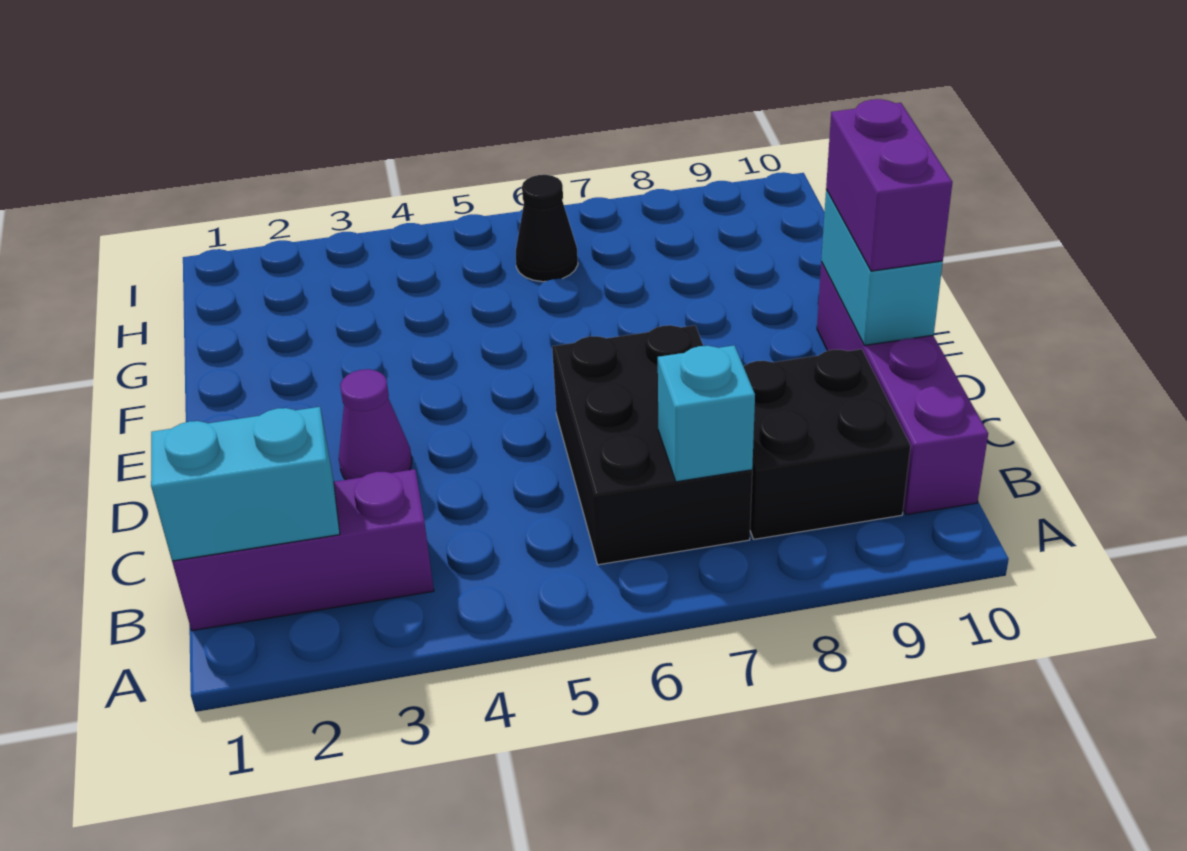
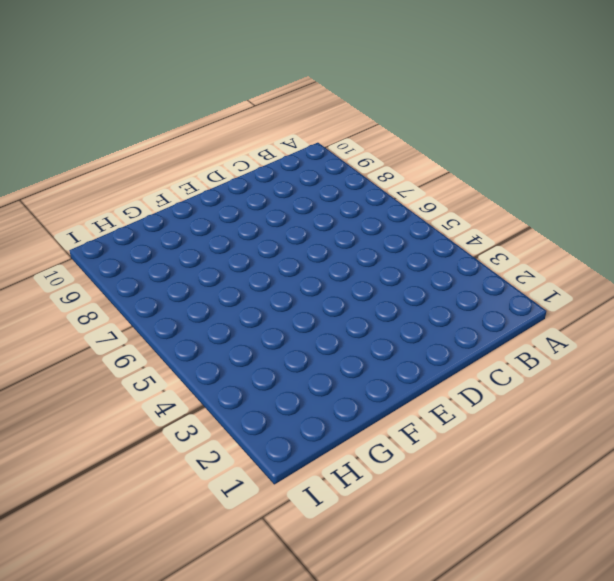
none -> purple brick B1:B3 level 1
none -> black brick B6:D7 level 1

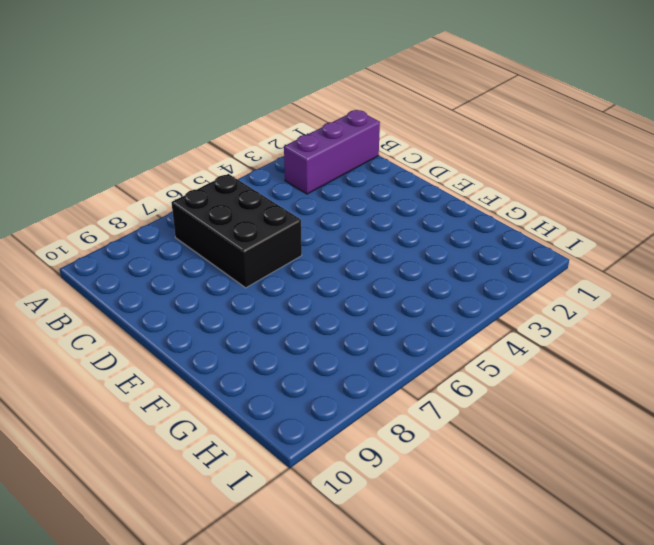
none -> black brick B8:C9 level 1
none -> purple brick B10:E10 level 1

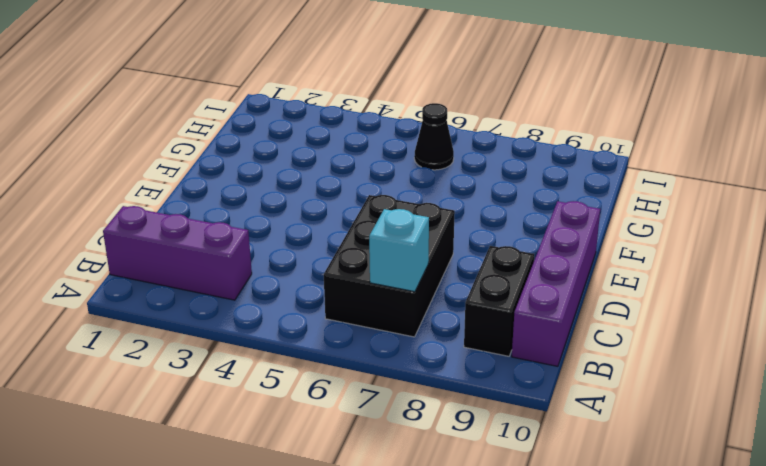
black brick B9:C9 level 1 -> black brick B8:C9 level 1
none -> purple cone D3 level 1
none -> cyan brick B1:B2 level 2

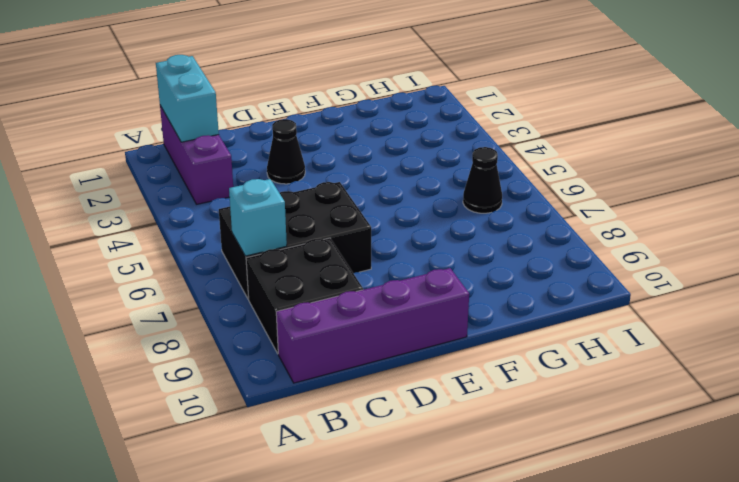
black cone D3 level 1 -> purple cone D3 level 1
none -> cyan brick D10:E10 level 2
none -> purple brick D10:E10 level 3

